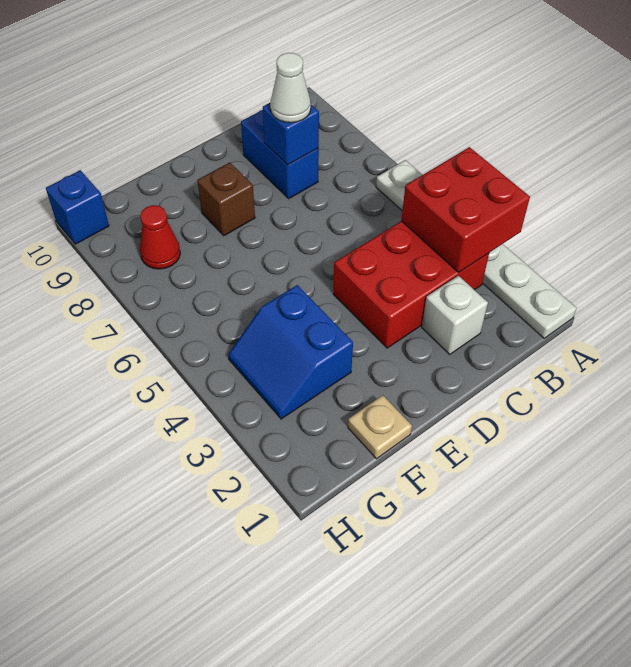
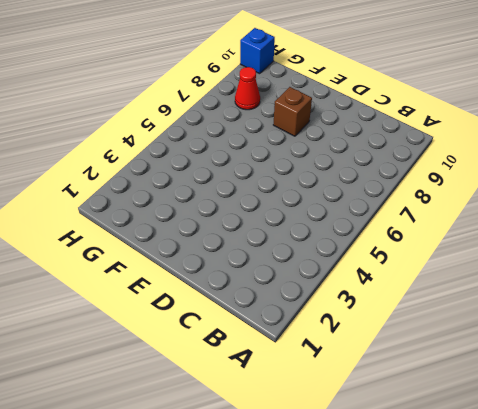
none -> white plate A1:A6 level 1
none -> red brick B3:D4 level 1
none -> white brick C2 level 1

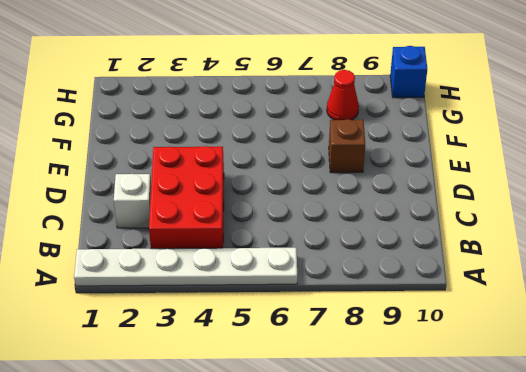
none -> blue brick C8:C9 level 1
none -> tan plate F1 level 1
none -> blue slope F3:G4 level 1 top F

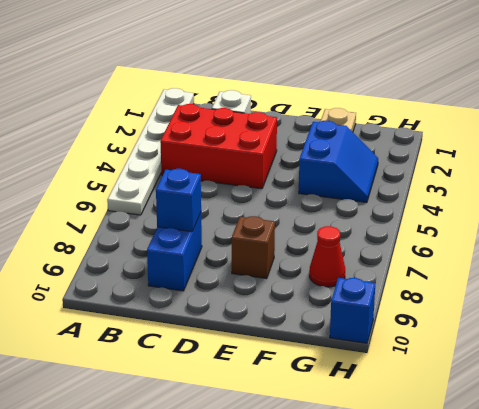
none -> red brick A3:B4 level 2
none -> white cone C8 level 3

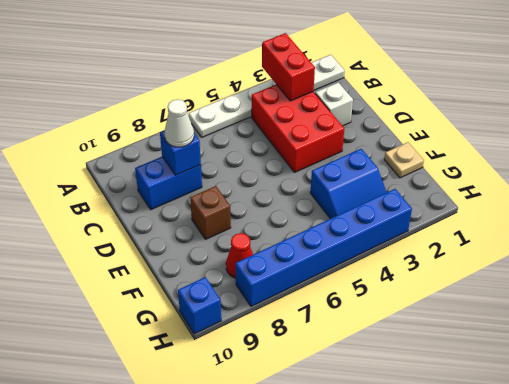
red brick A3:B3 level 2 -> red brick A3:B4 level 2
blue brick H3:H8 level 1 -> none

